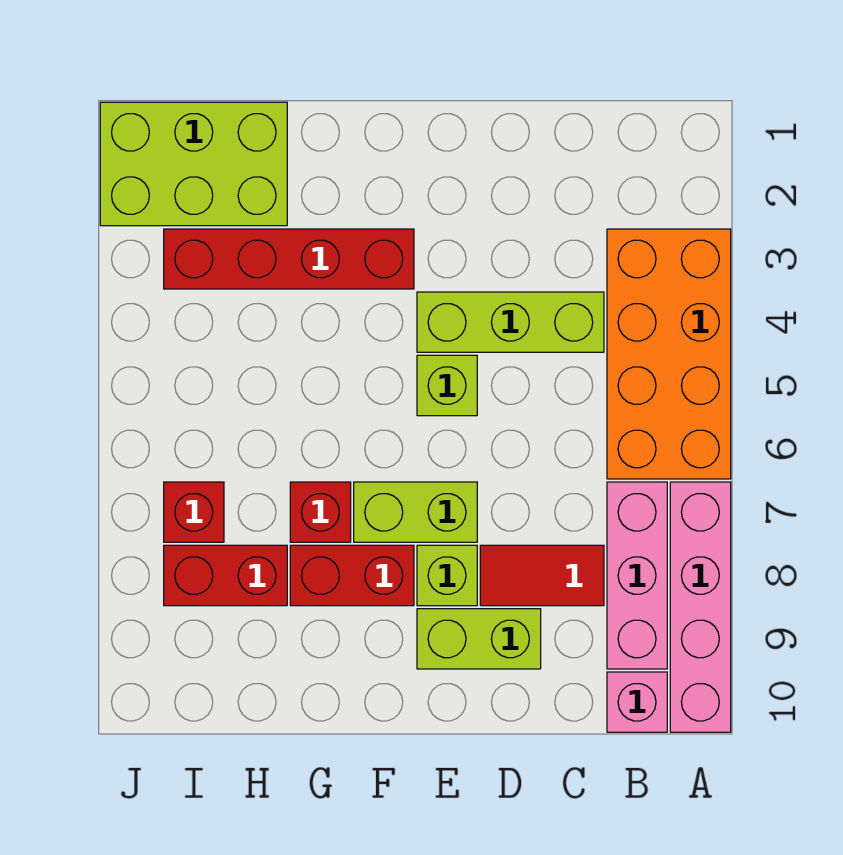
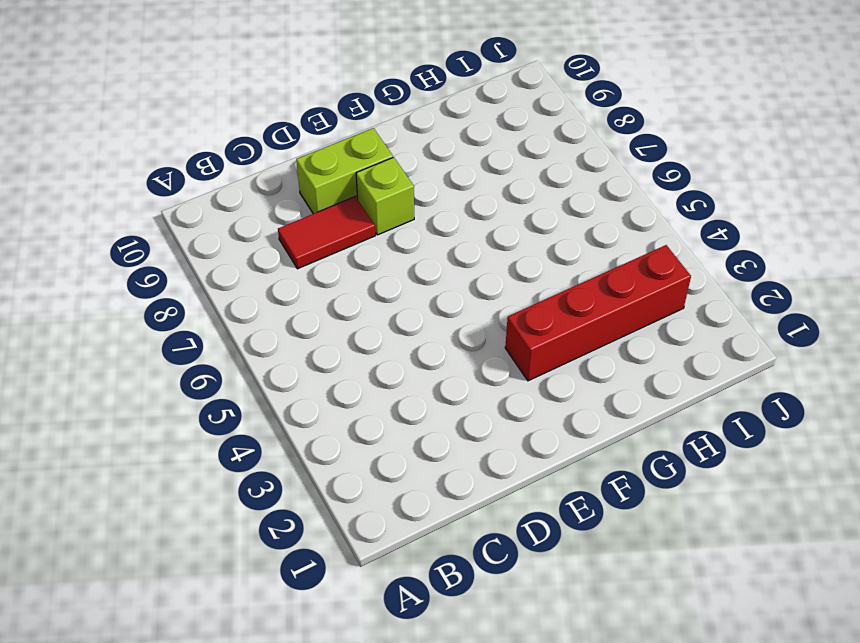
none -> orange brick A3:B6 level 1
none -> pink brick A7:A10 level 1
none -> pink brick B7:B9 level 1

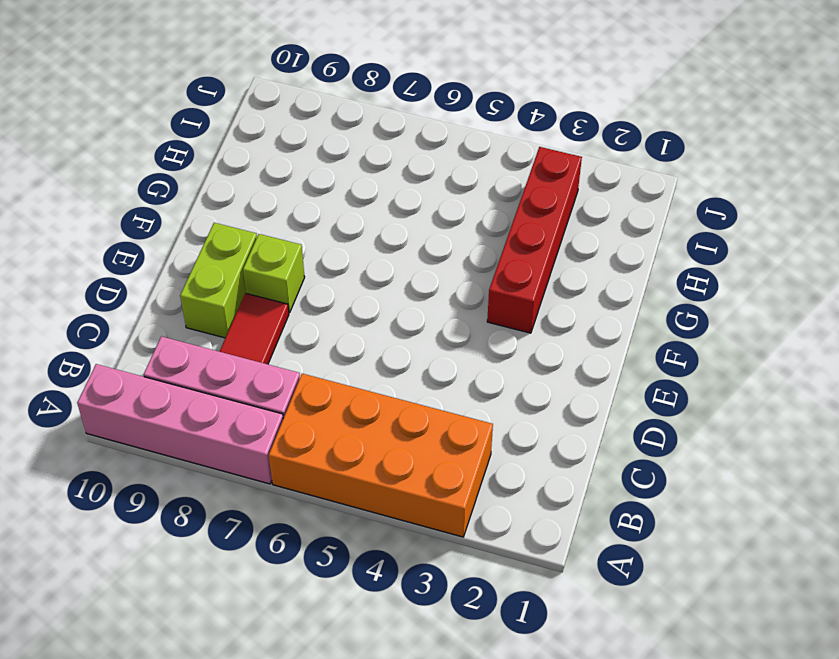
none -> pink brick B10 level 1
none -> lime brick C4:E4 level 1
none -> lime brick E5 level 1

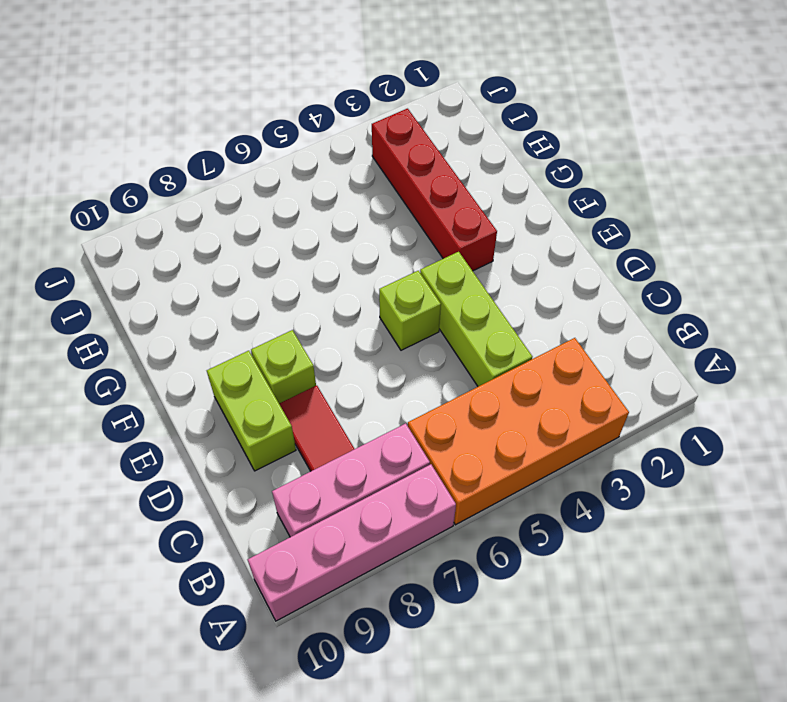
none -> pink brick B10 level 1
none -> lime brick E7:F7 level 1
none -> red brick F8:G8 level 1

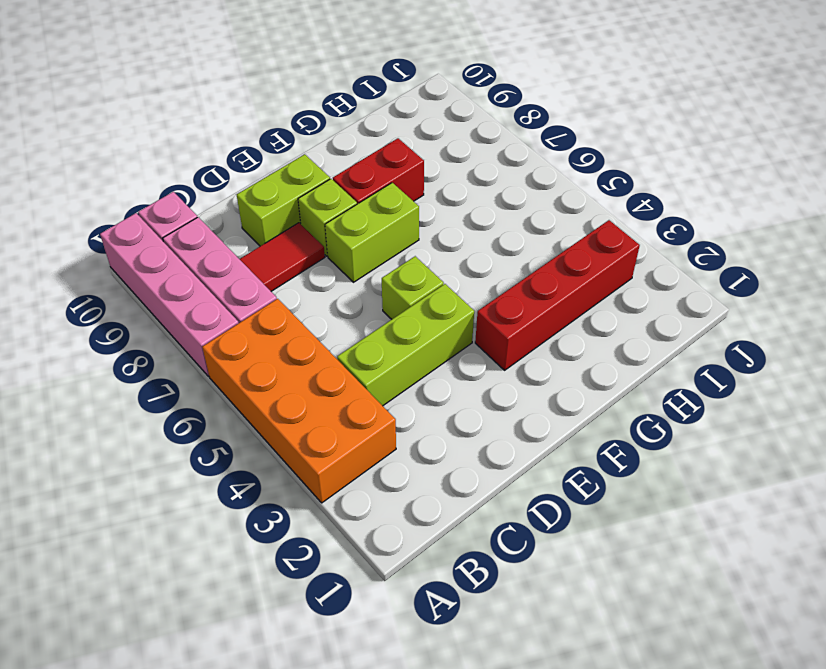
none -> red brick G7 level 1
none -> lime brick H1:J2 level 1
none -> red brick H8:I8 level 1

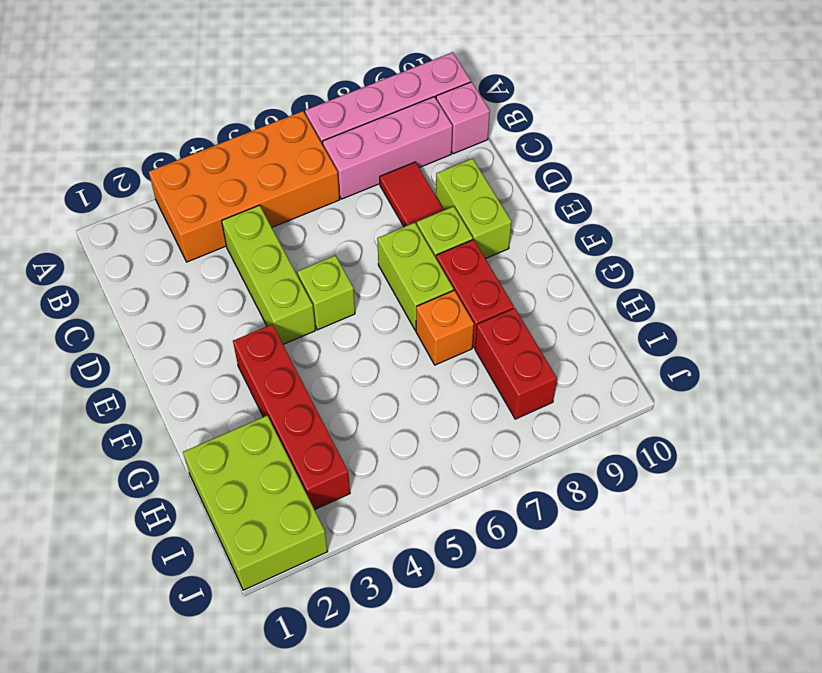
orange brick G7 level 1 -> red brick G7 level 1
none -> red brick I7 level 1

